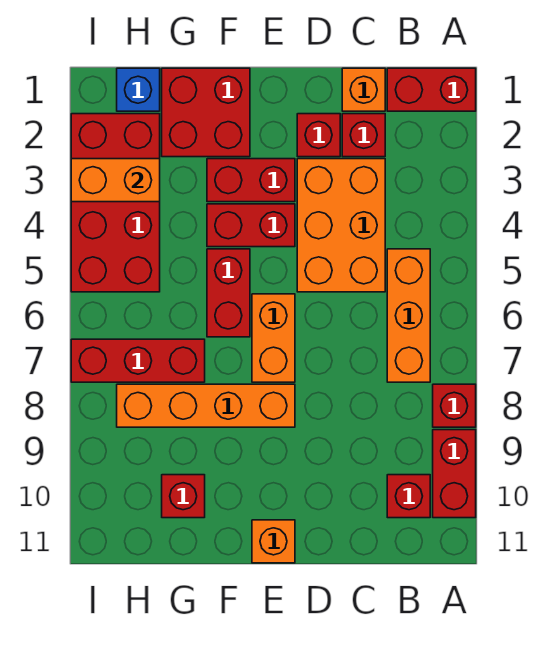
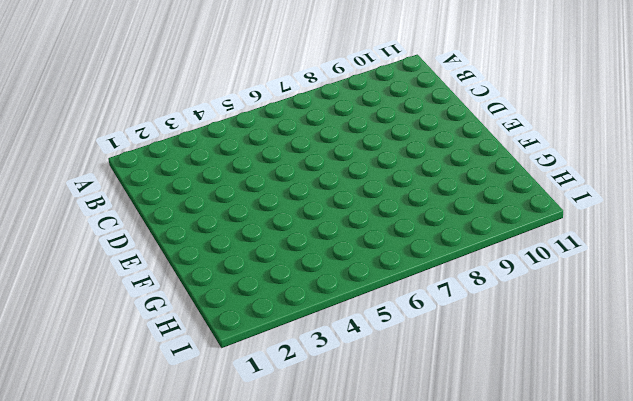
none -> red brick A1:B1 level 1
none -> red brick A8 level 1
none -> red brick A9:A10 level 1

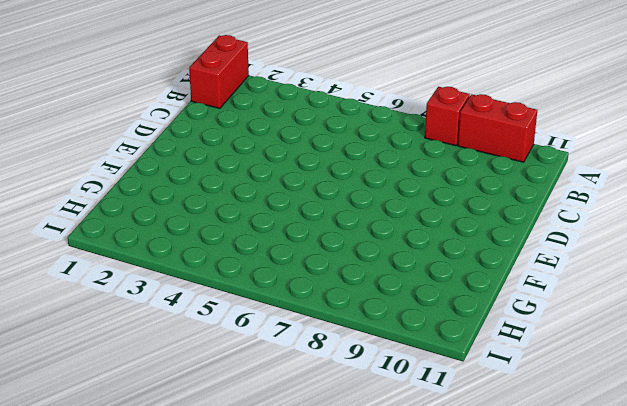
none -> orange brick B5:B7 level 1
none -> red brick B10 level 1
none -> orange brick C1 level 1

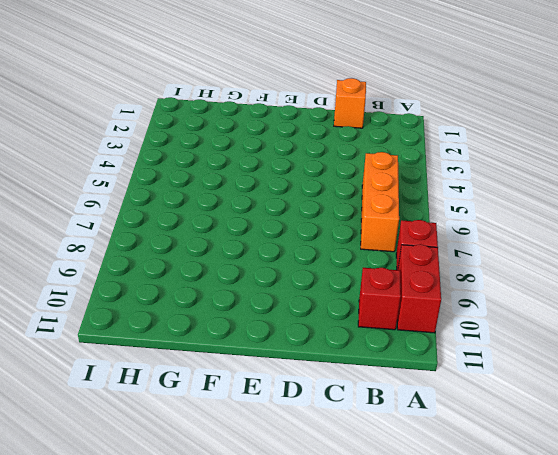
none -> red brick A1:B1 level 1
none -> red brick C2 level 1
none -> orange brick C3:D5 level 1

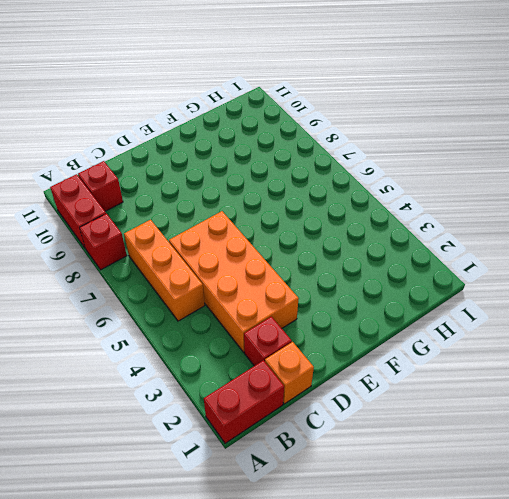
orange brick C3:D6 level 1 -> orange brick C3:D5 level 1
none -> red brick D2 level 1
none -> red brick E3:F3 level 1
none -> red brick E4:F4 level 1

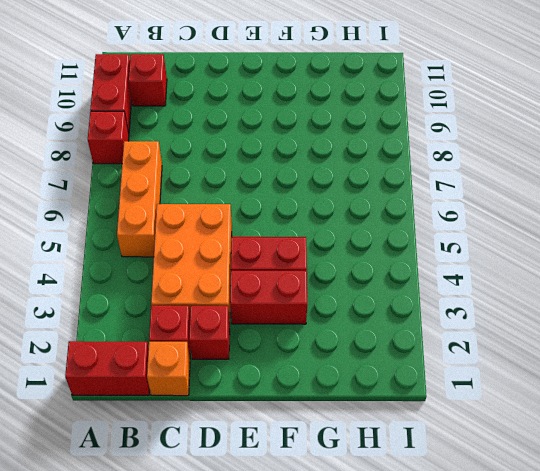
none -> orange brick E6:E7 level 1
none -> orange brick E8:H8 level 1
none -> orange brick E11 level 1

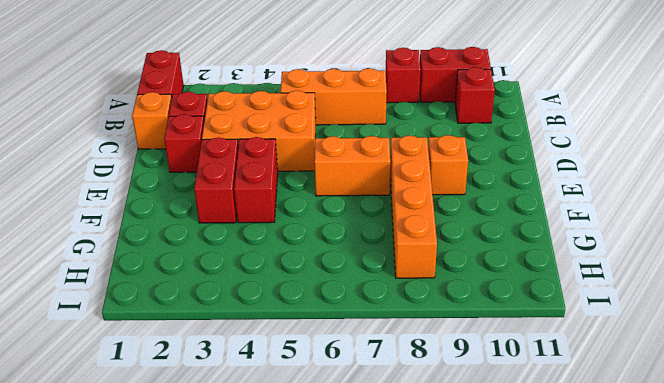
orange brick E9 level 1 -> orange brick E11 level 1
none -> red brick F1:G2 level 1
none -> red brick F5:F6 level 1
none -> red brick G7:I7 level 1

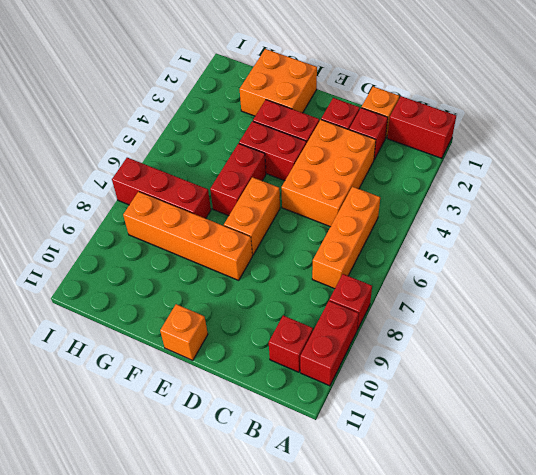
orange brick F1:G2 level 1 -> red brick F1:G2 level 1
none -> red brick G10 level 1
none -> blue brick H1 level 1
none -> red brick H2:I5 level 1

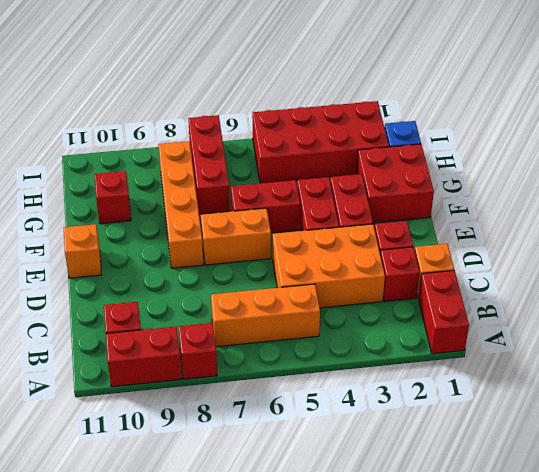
none -> orange brick H3:I3 level 2

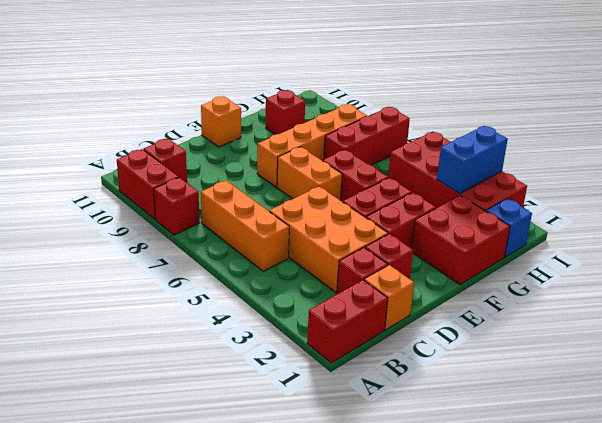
blue brick H3:I3 level 2 -> orange brick H3:I3 level 2

